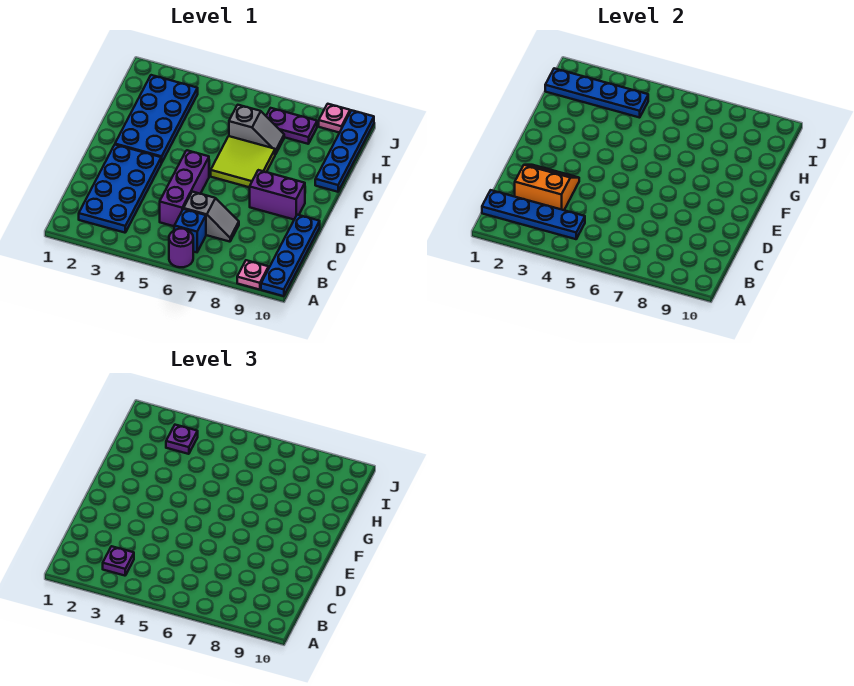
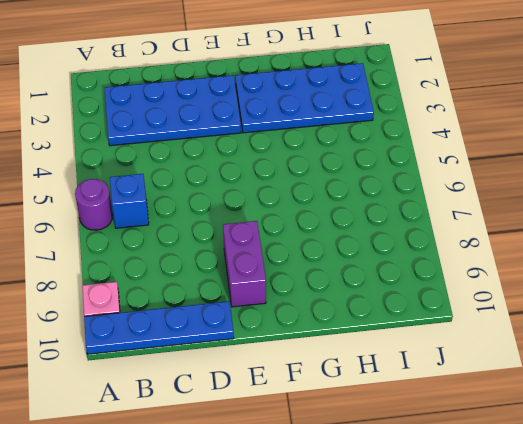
none -> purple brick C5:E5 level 1
none -> grey slope C6:C7 level 1 top 6
none -> lime tile F6:G7 level 1

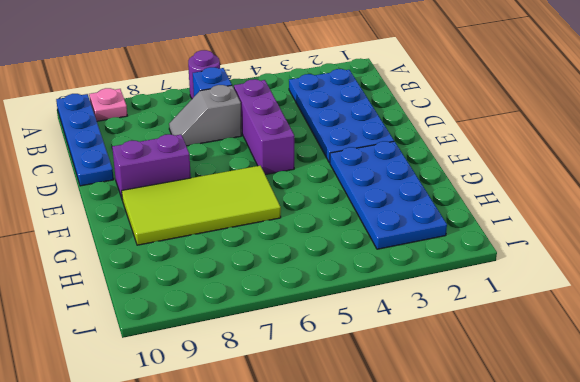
lime tile F6:G9 level 1 -> lime tile F6:G7 level 1
none -> blue plate G10:J10 level 1
none -> grey slope H6:H7 level 1 top 6
none -> purple plate I7:I8 level 1

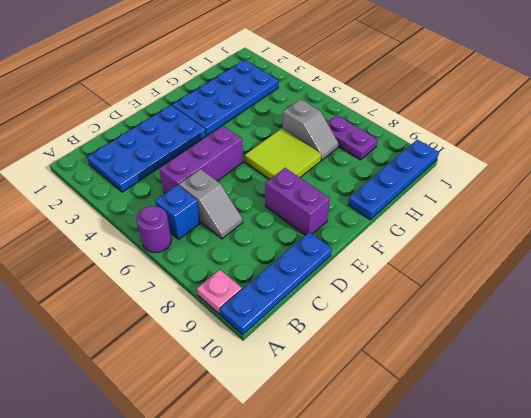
none -> pink plate J9 level 1
none -> blue plate B1:B4 level 2
none -> orange slope C2:D3 level 2 top C

